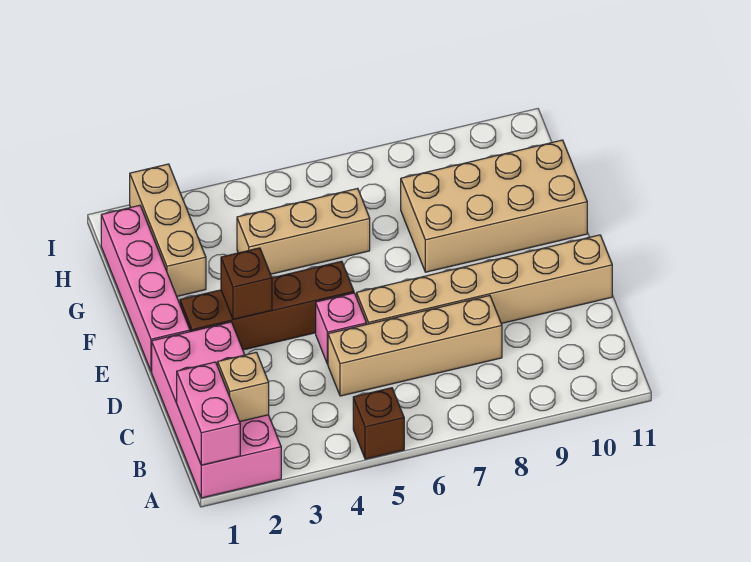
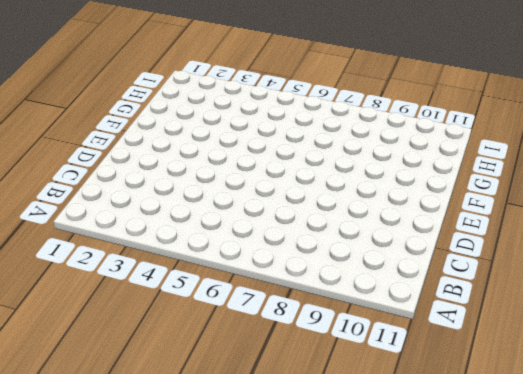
none -> pink brick A1:D2 level 1
none -> brown brick A5 level 1
none -> tan brick C5:C8 level 1

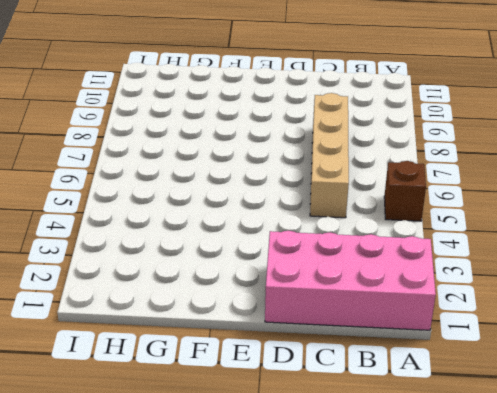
none -> pink brick D5 level 1
none -> tan brick D6:D11 level 1
none -> pink brick E1:H1 level 1

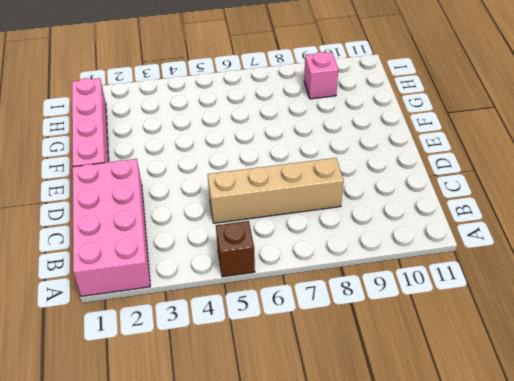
pink brick H9 level 1 -> pink brick D5 level 1
none -> tan brick D6:D11 level 1
none -> brown brick E2:E5 level 1
none -> tan brick F8:G11 level 1

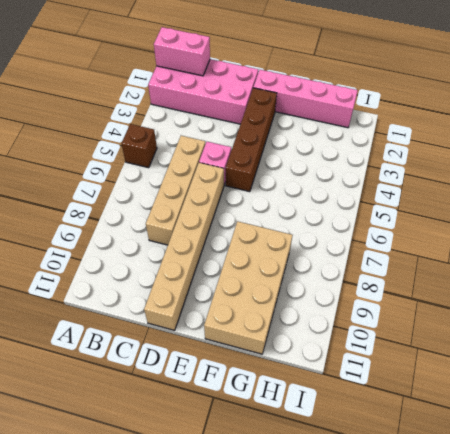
none -> tan brick G2:I2 level 1
none -> tan brick G4:G6 level 1
none -> tan brick B2 level 2

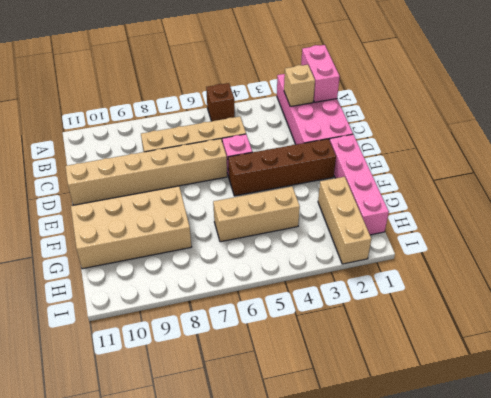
none -> brown brick E3 level 2

